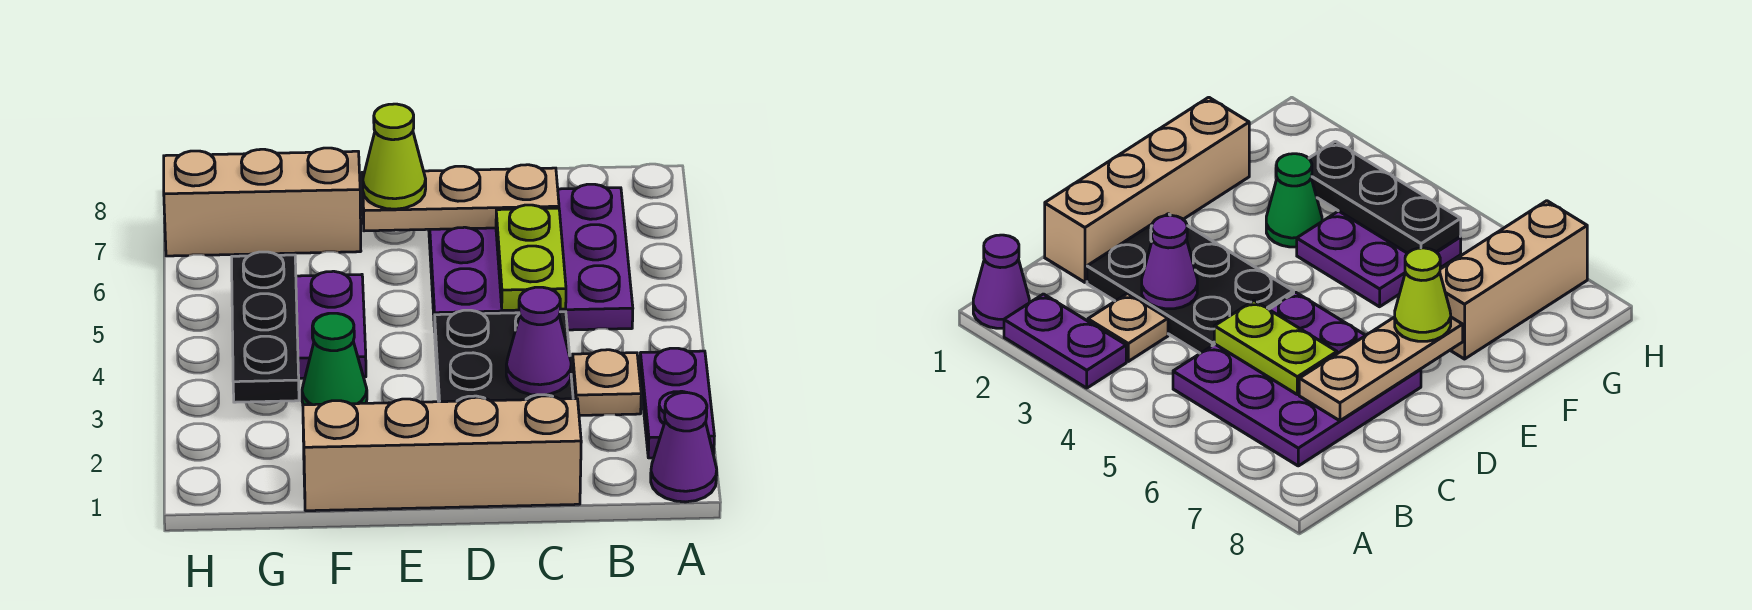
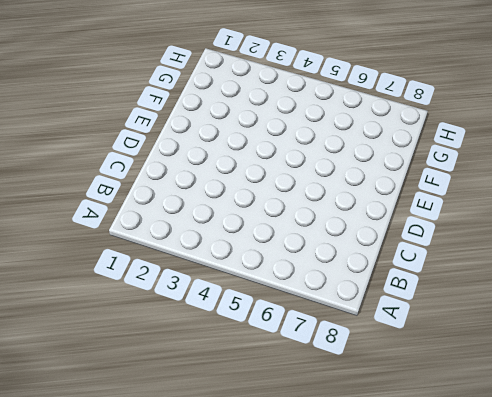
none -> purple cone A1 level 1
none -> purple plate A2:A3 level 1
none -> tan plate B3 level 1

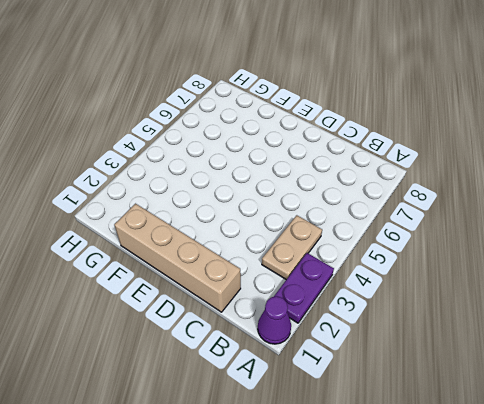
tan plate B3:B4 level 1 -> tan plate B3 level 1
none -> purple plate B5:D7 level 1
none -> black plate C2:D4 level 1
none -> green cone F3 level 1

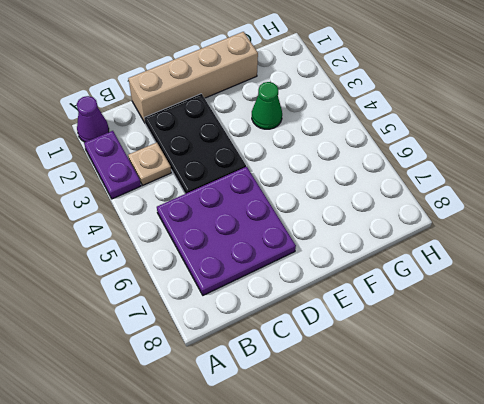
none -> purple plate F4:G5 level 1
none -> tan brick F7:H7 level 1
none -> purple cone C3 level 2

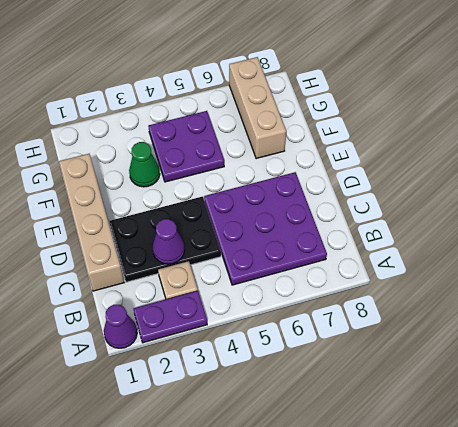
none -> lime plate C5:C6 level 2
none -> tan plate C7:E7 level 2
none -> black plate G3:G5 level 2

